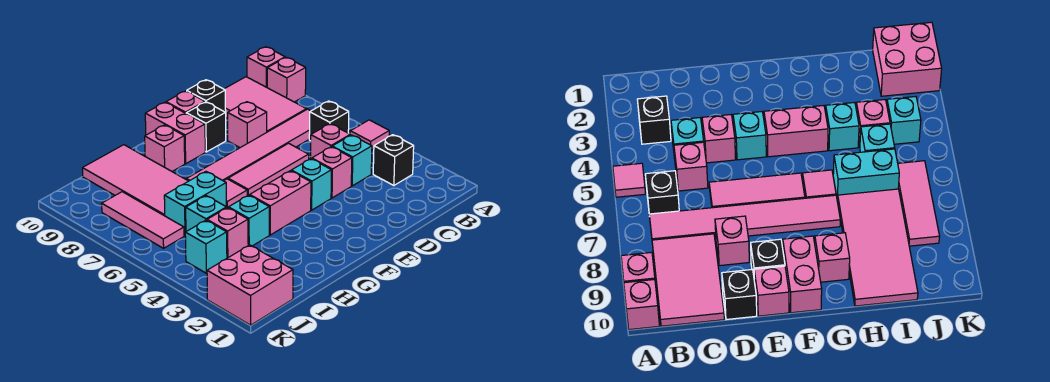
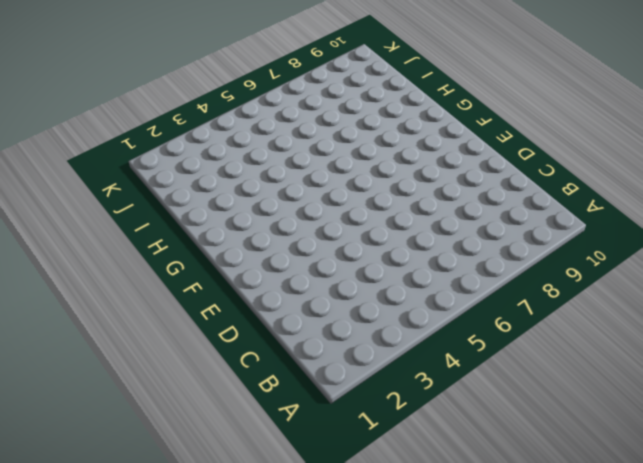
none -> pink tile A5 level 1
none -> pink brick A9 level 1
none -> pink brick A10 level 1

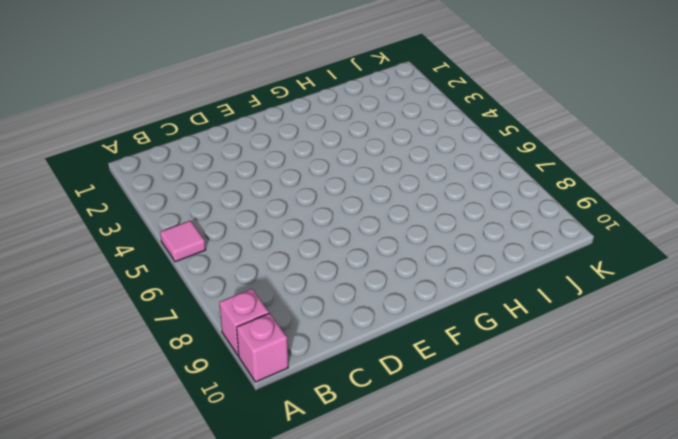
none -> black brick B3 level 1
none -> black brick B6 level 1
none -> pink tile B7:G7 level 1

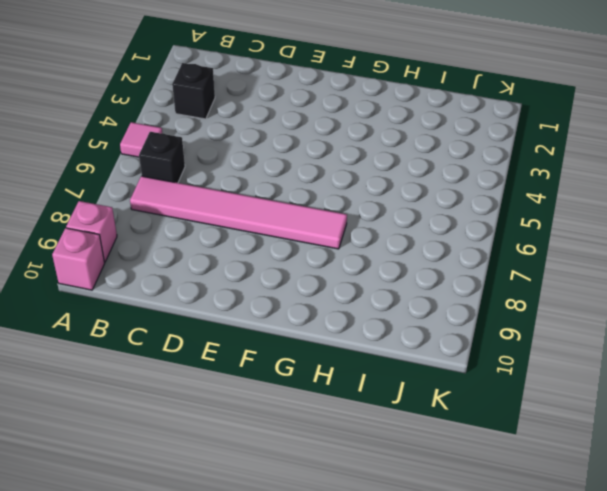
none -> pink tile B8:C10 level 1
none -> cyan brick C4 level 1
none -> pink brick C5 level 1

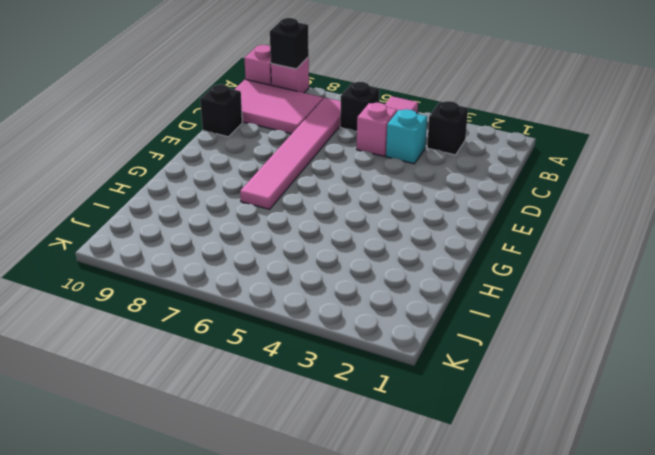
black brick A9 level 2 -> black brick E9 level 1
none -> pink brick D4 level 1
none -> pink tile D6:F6 level 1
none -> pink brick D8 level 1

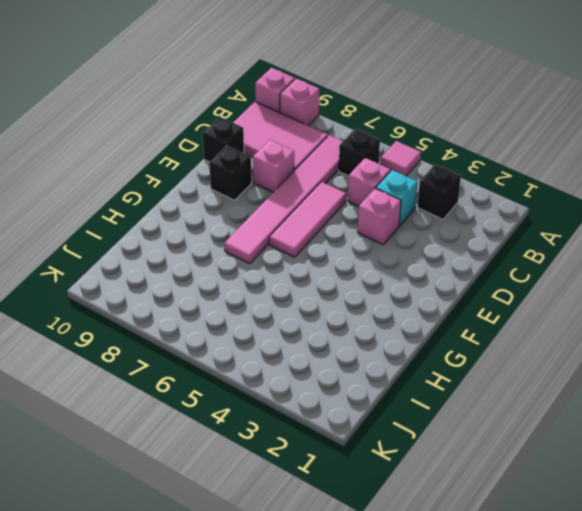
none -> cyan brick E4 level 1
none -> pink brick E10 level 1
none -> pink brick F4:G4 level 1

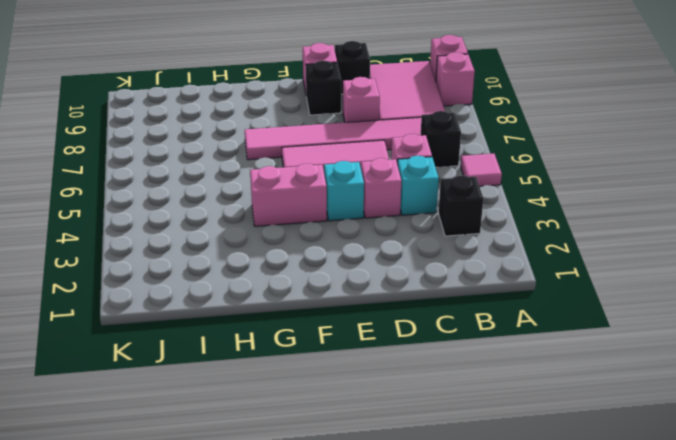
none -> pink brick F9:F10 level 1
none -> pink tile G6 level 1
none -> pink brick G9 level 1

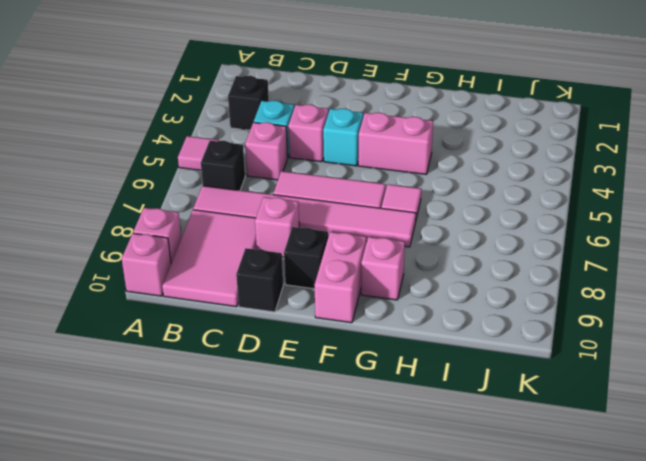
none -> pink brick E10 level 1
none -> cyan brick H4 level 1
none -> cyan brick H6:I6 level 1

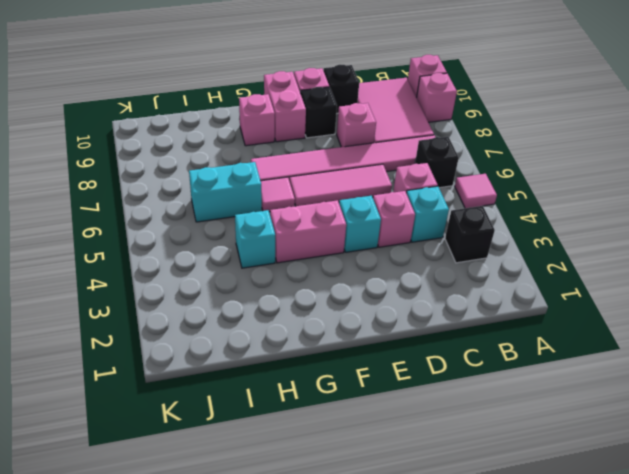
none -> pink tile H7:I10 level 1
none -> pink brick I4 level 1
none -> cyan brick I5 level 1

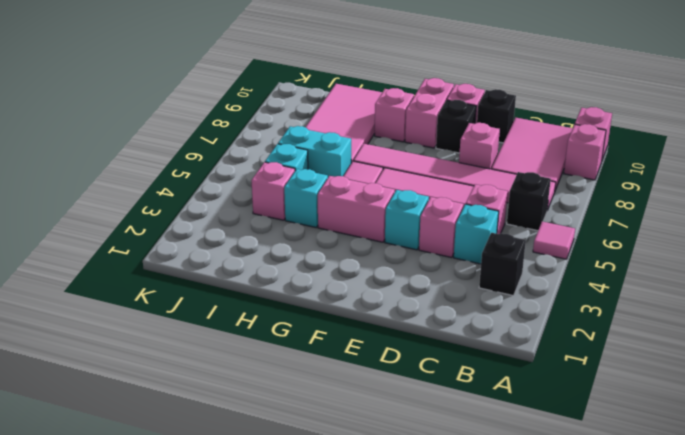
none -> pink brick J1:K2 level 1
none -> cyan brick J4 level 1
none -> pink tile J6:J8 level 1

